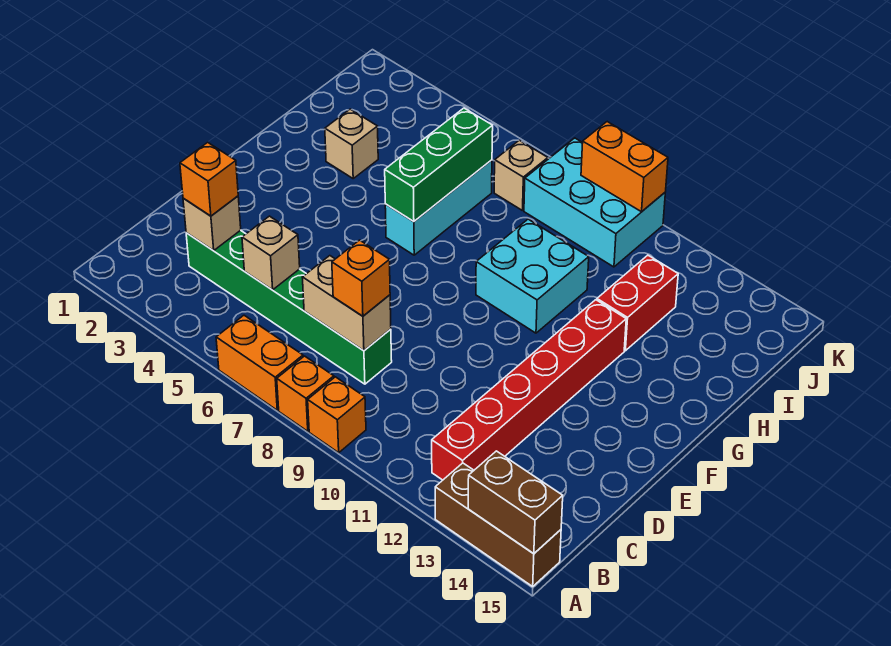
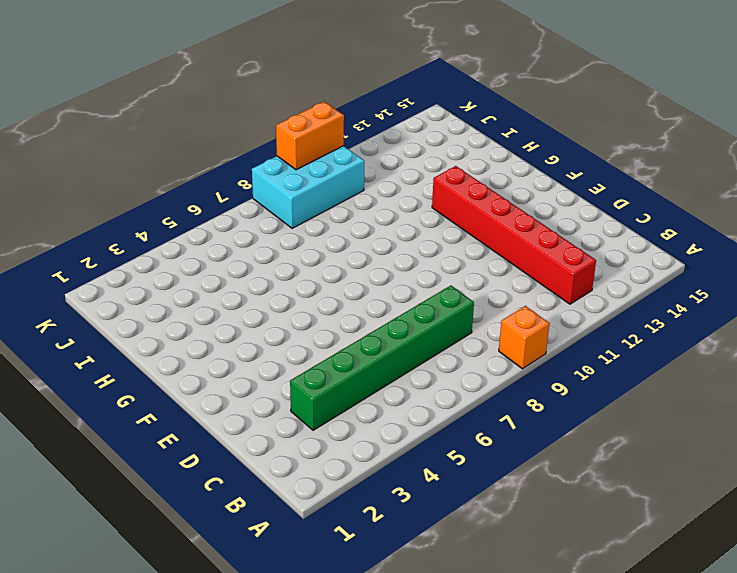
none -> orange brick A6:A7 level 1
none -> orange brick A8 level 1
none -> brown brick A13:A15 level 1

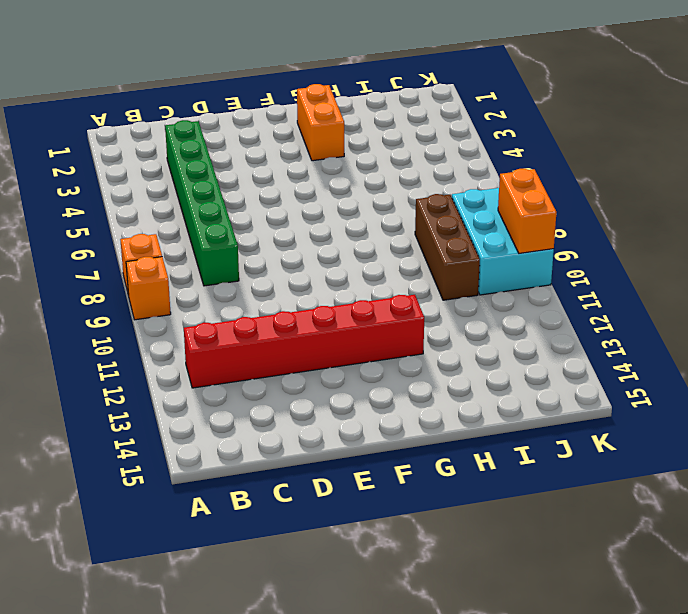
orange brick G2:G3 level 1 -> orange brick A6:A7 level 1
brown brick I8:I10 level 1 -> brown brick A13:A15 level 1
none -> cyan brick G6:I6 level 1
none -> cyan brick G9:H10 level 1
none -> tan brick H3 level 1

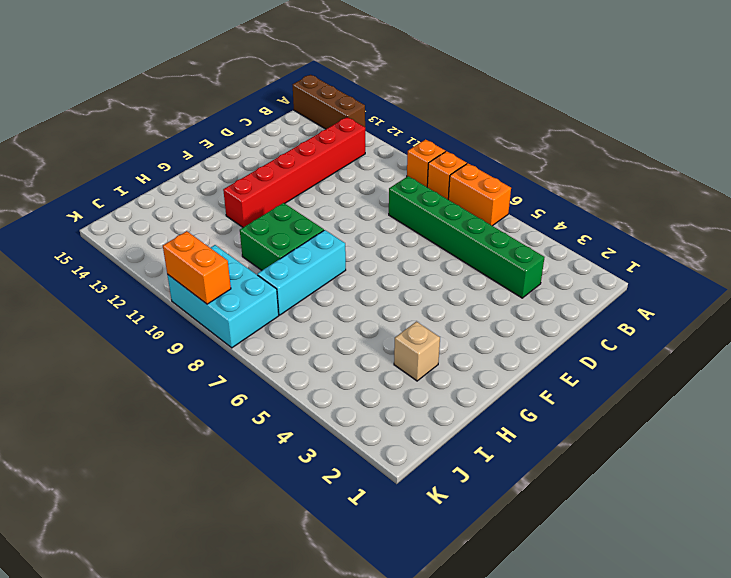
cyan brick G8:I8 level 1 -> cyan brick G6:I6 level 1
green brick G9:H10 level 1 -> cyan brick G9:H10 level 1
none -> red brick H12:I12 level 1
none -> tan brick J7 level 1
none -> brown brick A14:A15 level 2

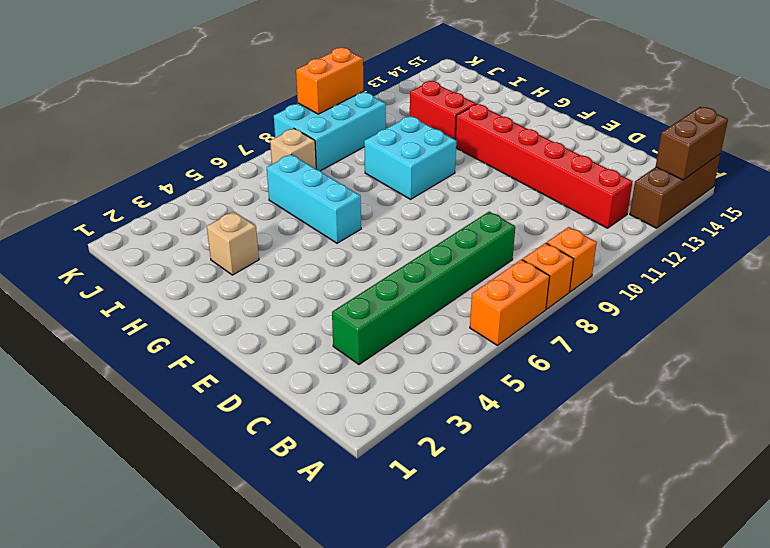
none -> tan brick C3 level 2
none -> tan brick C5 level 2
none -> tan brick C7:C8 level 2

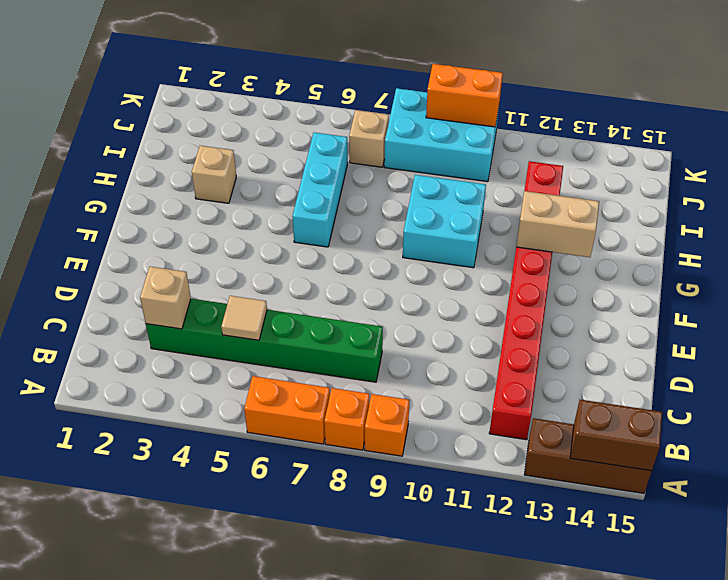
tan tile C5 level 2 -> tan brick C5 level 2
tan brick G12:G13 level 2 -> tan brick C7:C8 level 2
none -> green brick G6:I6 level 2
none -> orange brick C3 level 3
none -> orange brick C8 level 3

